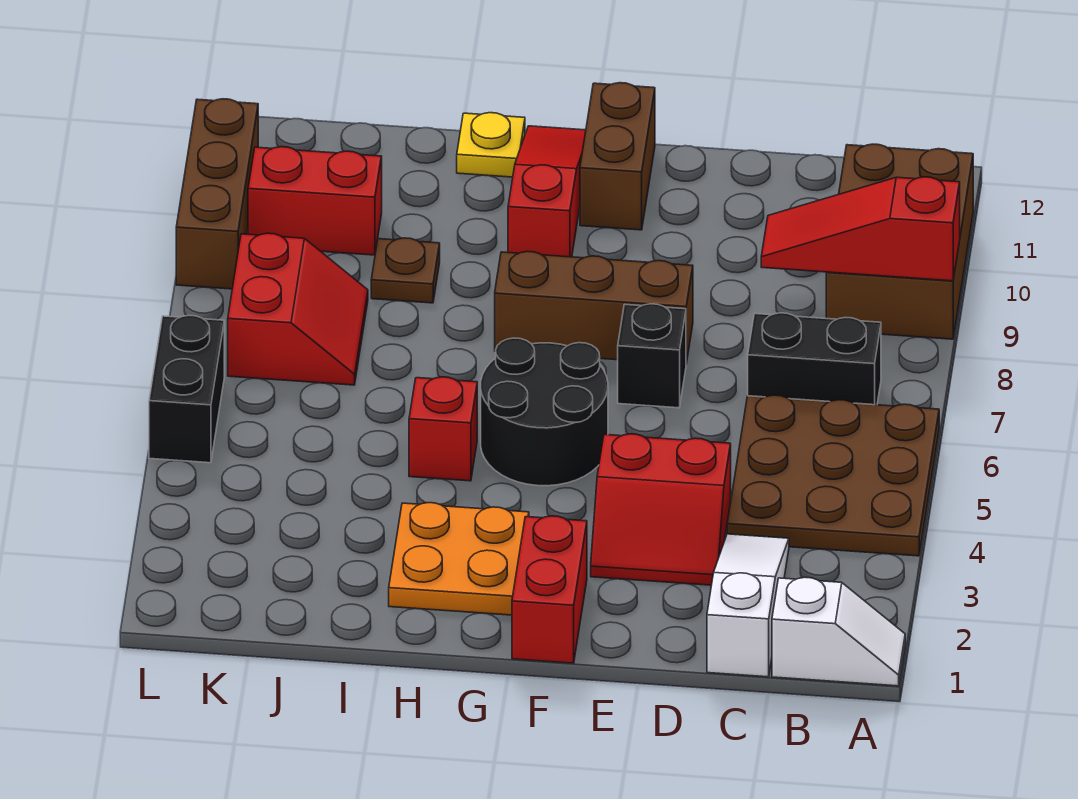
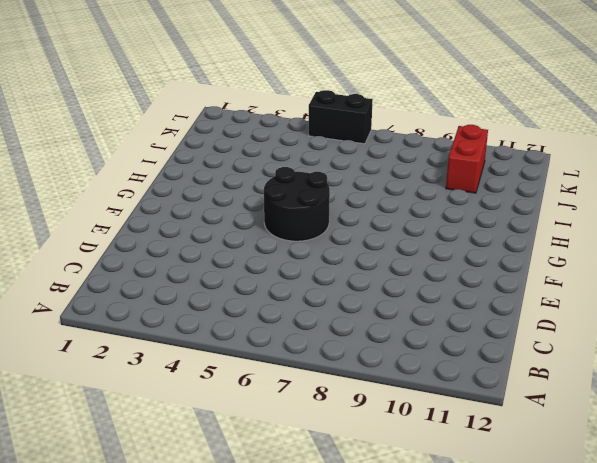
none -> white slope A1:B1 level 1 top B
none -> brown plate A4:C6 level 1
none -> brown brick A9:B11 level 1

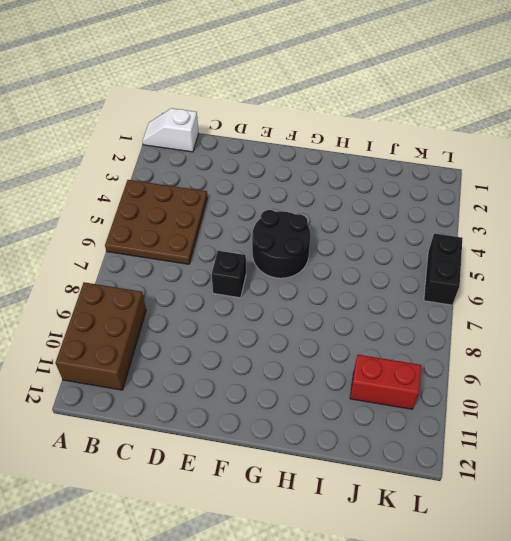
none -> black brick B7:C7 level 1
none -> white slope C1:C3 level 1 top 1
none -> red slope D3:E4 level 1 top 4

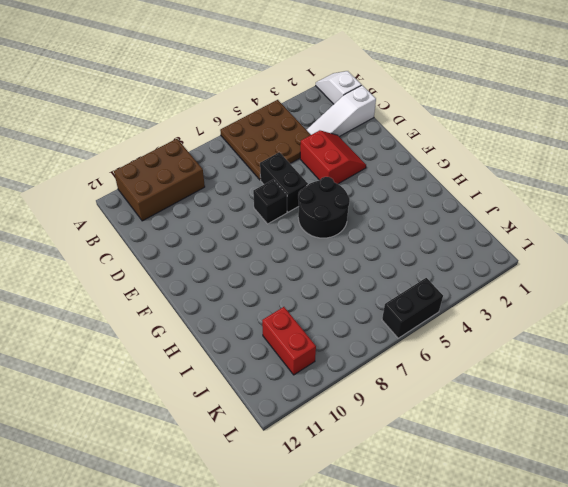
black brick D6:E6 level 1 -> black brick B7:C7 level 1
none -> brown brick E8:G8 level 1
none -> red brick F1:F2 level 1
none -> brown brick F11:F12 level 1

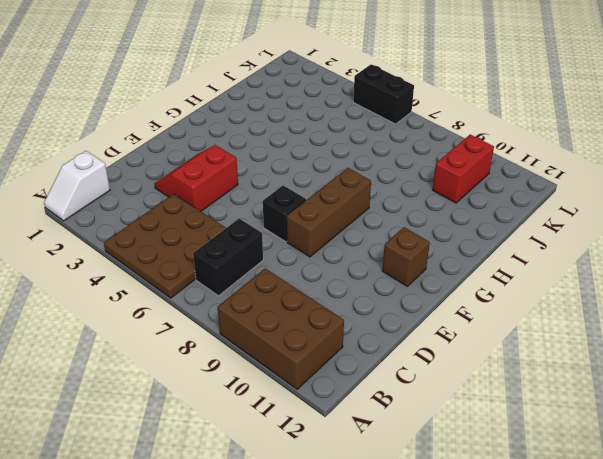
brown brick F11 level 1 -> brown brick F11:F12 level 1
none -> white slope C1:C3 level 1 top 1
none -> red brick F1:F2 level 1
none -> black round brick F5:G6 level 1

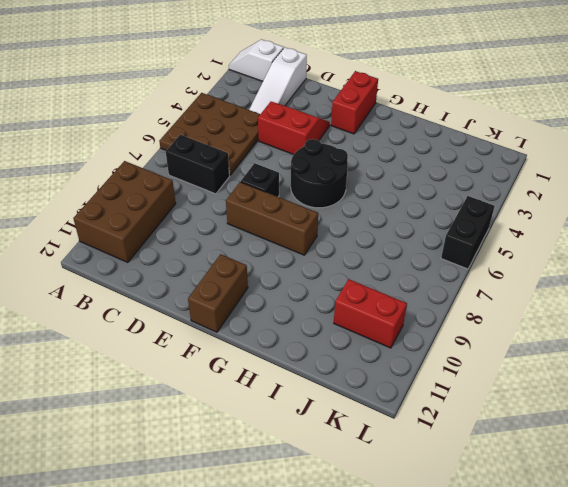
none -> orange plate G2:H3 level 1
none -> red slope G10:G12 level 1 top 10
none -> red brick H5 level 1

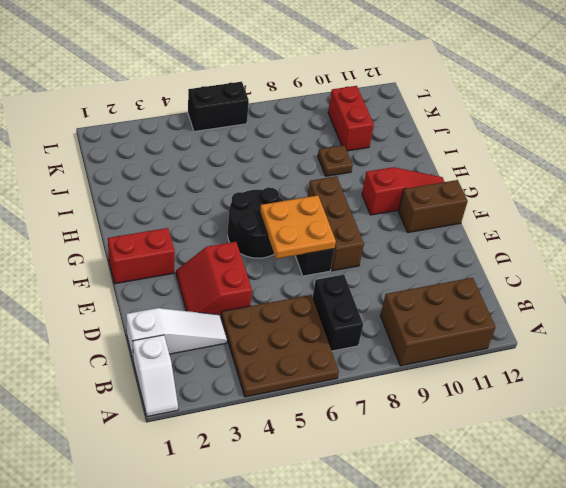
orange plate E6:F7 level 2 -> orange plate G2:H3 level 1
none -> red brick H5 level 1
none -> yellow plate H12 level 1
none -> red slope J7:K8 level 1 top K

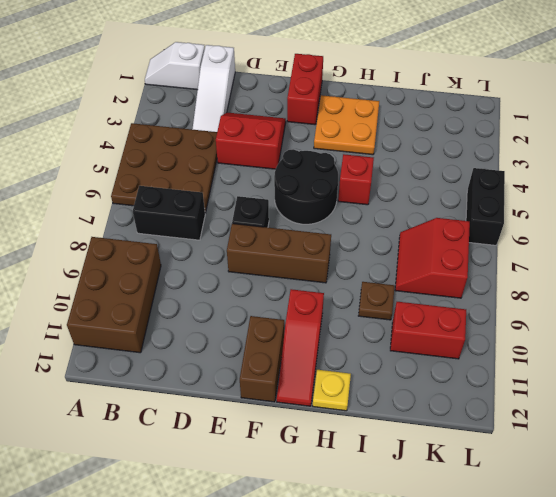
none -> brown brick L9:L11 level 1
none -> red slope A9:C9 level 2 top A

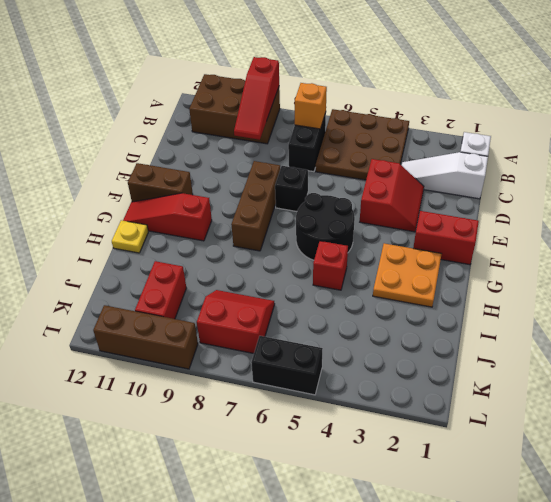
orange brick B7 level 2 -> none
none -> brown plate I9 level 1

